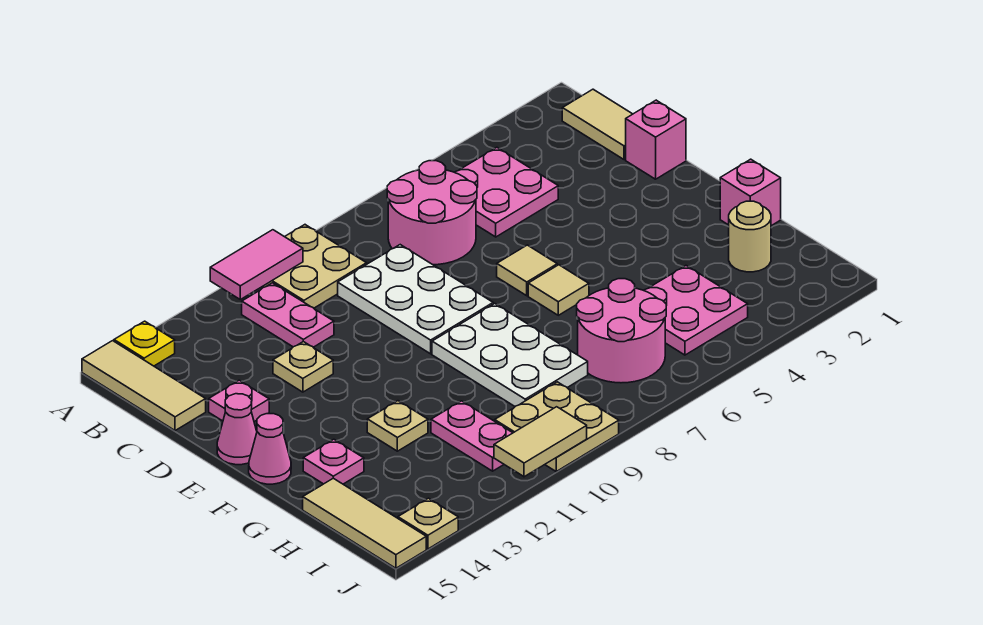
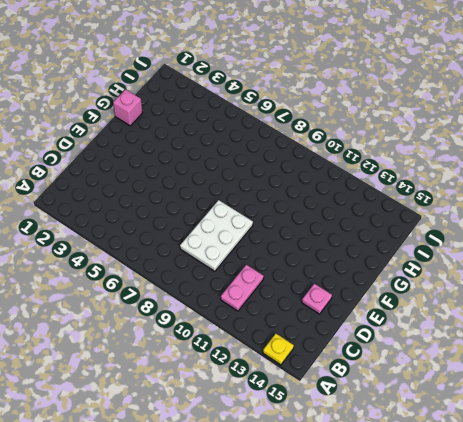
none -> tan plate A9:B10 level 1
none -> tan tile A15:C15 level 1
none -> tan tile B1:C1 level 1

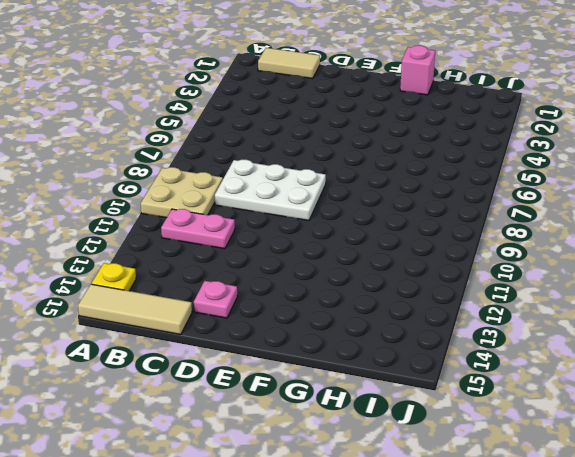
none -> pink plate B4:C5 level 1
none -> pink round brick B6:C7 level 1
none -> pink brick D1 level 1

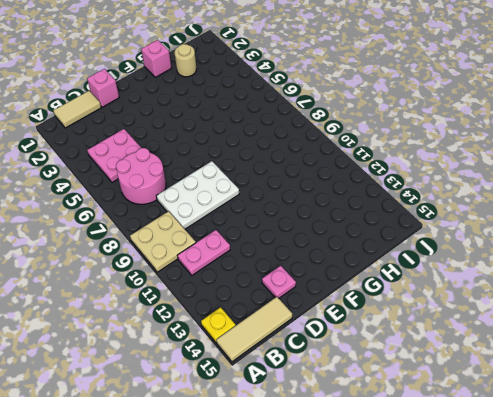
none -> tan plate D12 level 1
none -> tan tile E6 level 1
none -> pink cone E15 level 1

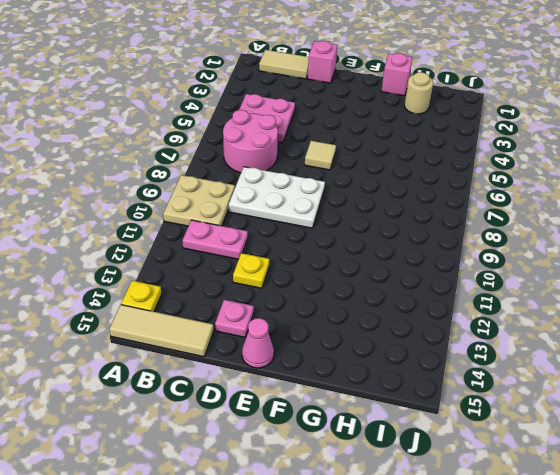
yellow plate D12 level 1 -> tan plate D12 level 1
none -> tan tile F6 level 1
none -> white plate F8:H9 level 1
none -> pink cone F15 level 1

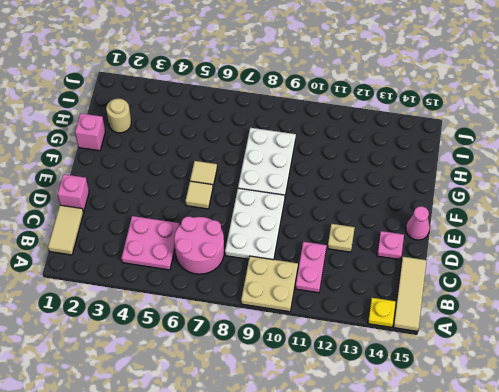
none -> pink cone F15 level 1
none -> tan plate G12 level 1
none -> pink plate G14 level 1

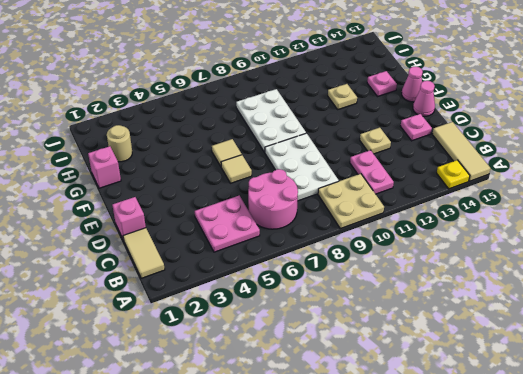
none -> pink plate H4:I5 level 1
none -> pink round brick H6:I7 level 1
none -> pink plate H11:I11 level 1

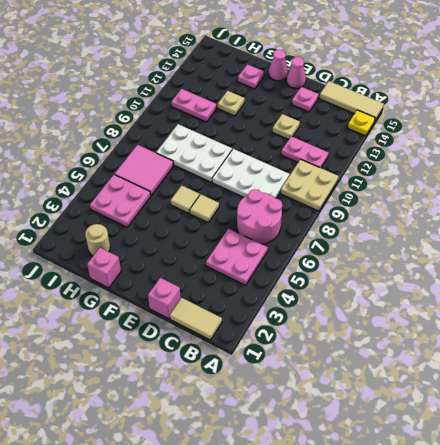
pink tile H6:I7 level 1 -> pink round brick H6:I7 level 1
none -> tan tile H15:J15 level 1
none -> tan plate I9:J10 level 1
none -> tan plate J14 level 1

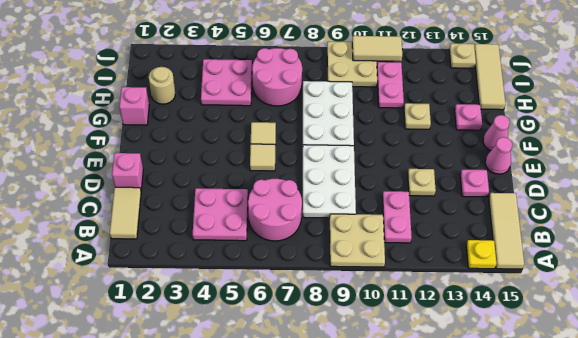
none -> pink tile A10:A11 level 2

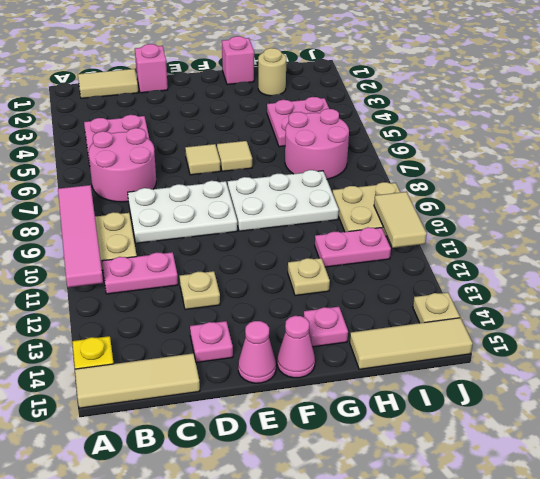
pink tile A8:A11 level 2 -> pink tile A10:A11 level 2

